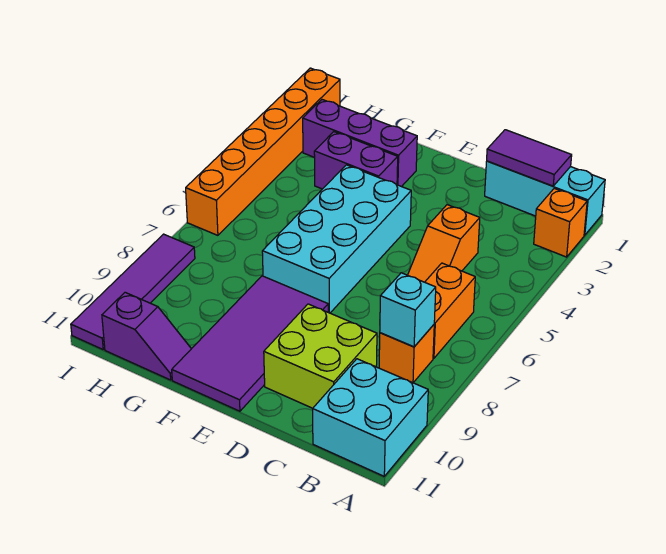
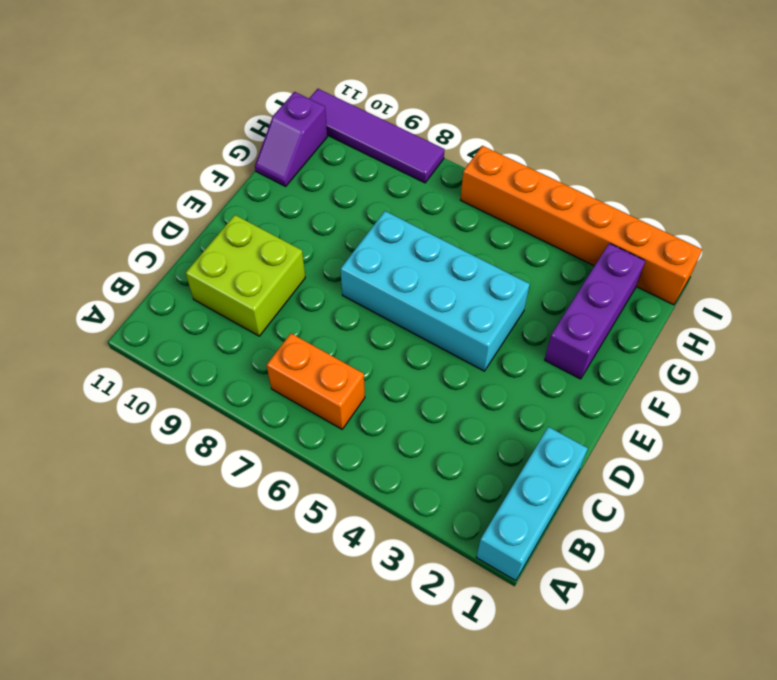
none -> orange brick A2 level 1
none -> cyan brick A10:B11 level 1
none -> orange brick B8 level 1

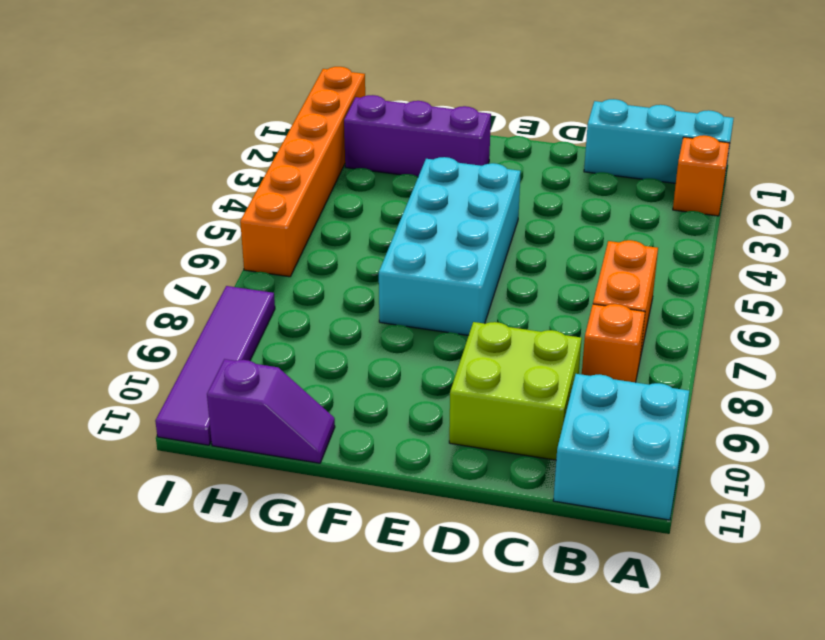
none -> orange slope C4:C5 level 1 top 4
none -> purple tile E8:F11 level 1
none -> purple brick F3:G3 level 1

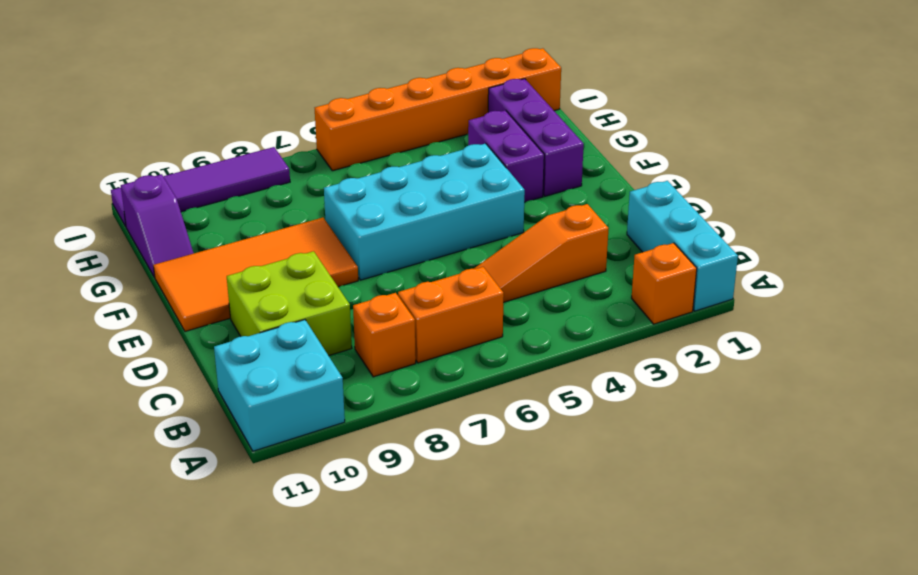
orange slope C3:C5 level 1 top 3 -> orange slope C4:C5 level 1 top 4
orange tile E8:F11 level 1 -> purple tile E8:F11 level 1
none -> purple tile B1:C1 level 2
none -> cyan brick B8 level 2

